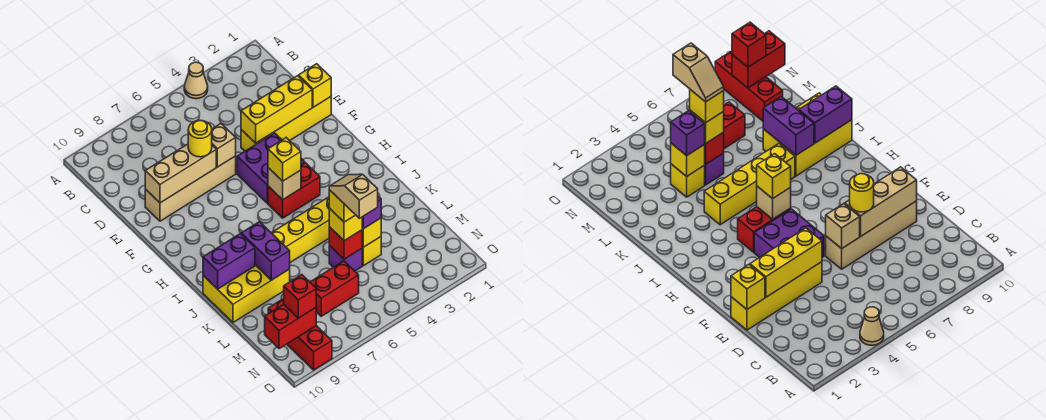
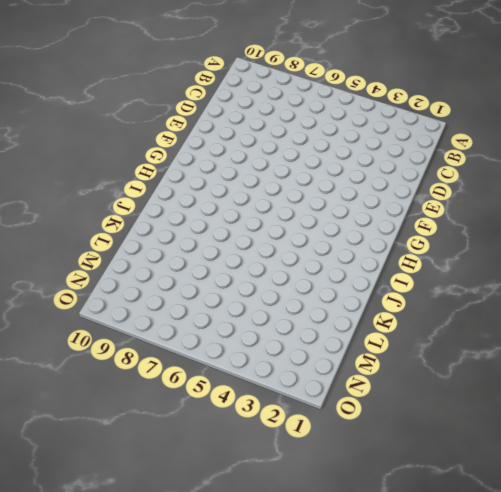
none -> tan cone A4 level 1
none -> yellow brick E1:E4 level 1
none -> tan brick E6:E9 level 1

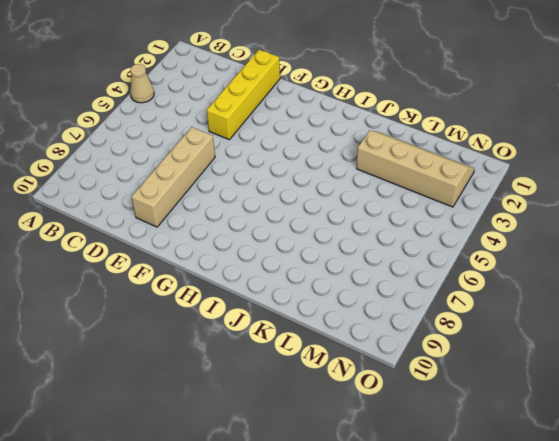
tan slope K2:N3 level 1 top 3 -> none
none -> purple brick F4:G5 level 1
none -> red brick H4:H5 level 1
none -> yellow brick J4:J7 level 1

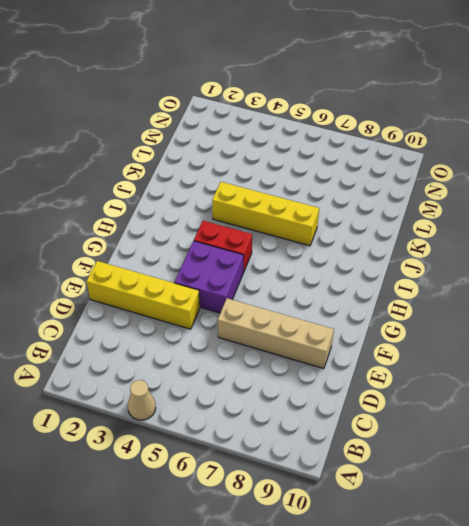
none -> yellow brick J8:K10 level 1
none -> yellow brick L4 level 1
none -> purple brick L5 level 1

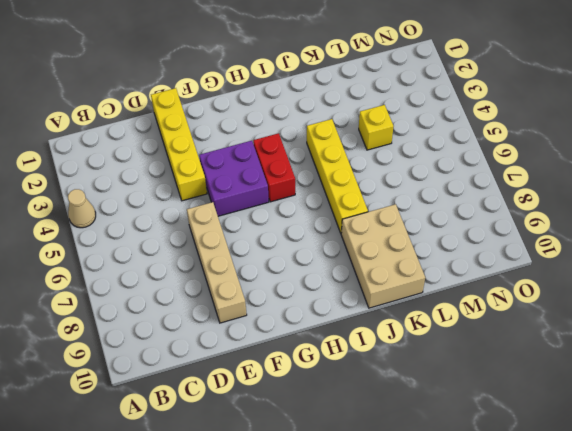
tan brick J8:K10 level 1 -> yellow brick J8:K10 level 1
none -> purple brick L5 level 1
none -> red brick M6:M7 level 1
none -> red brick M9:O9 level 1

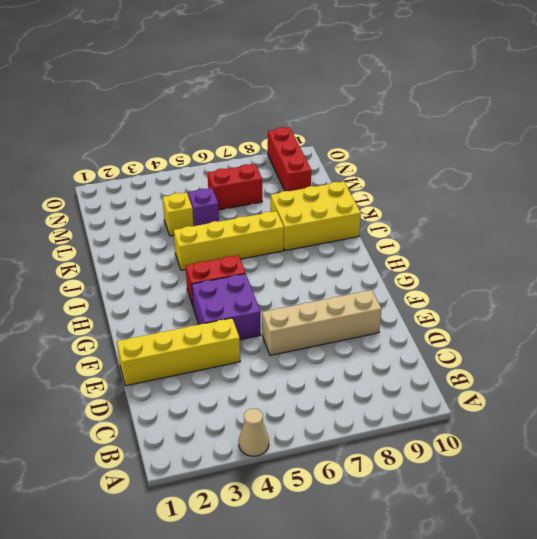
none -> yellow brick E1 level 2
none -> yellow brick E2:E4 level 2
none -> tan brick E6 level 2

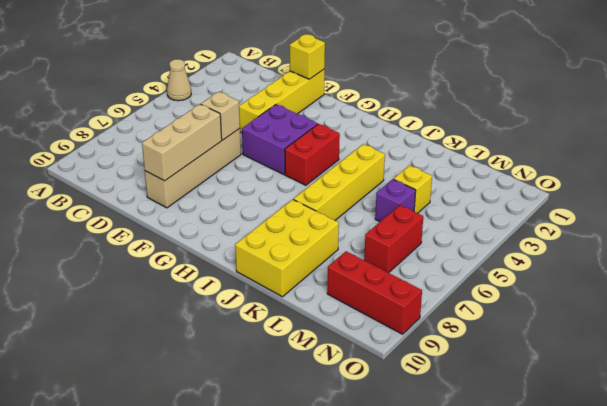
none -> yellow brick E2:E4 level 2
none -> tan brick H5 level 2
none -> purple brick J8:K8 level 2

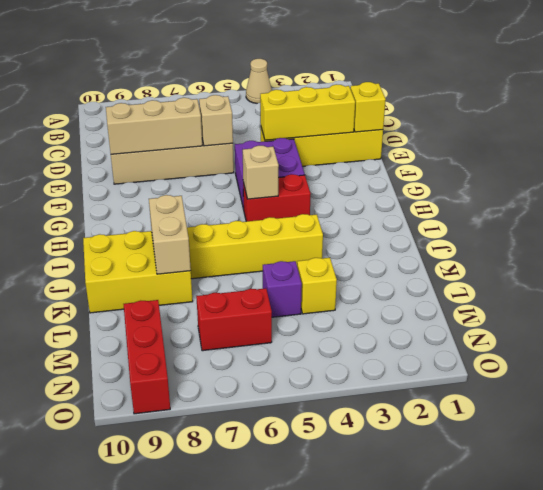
tan brick J8:K8 level 2 -> purple brick J8:K8 level 2
none -> purple brick J9:J10 level 2
none -> yellow brick L4 level 2
none -> red brick L5 level 2

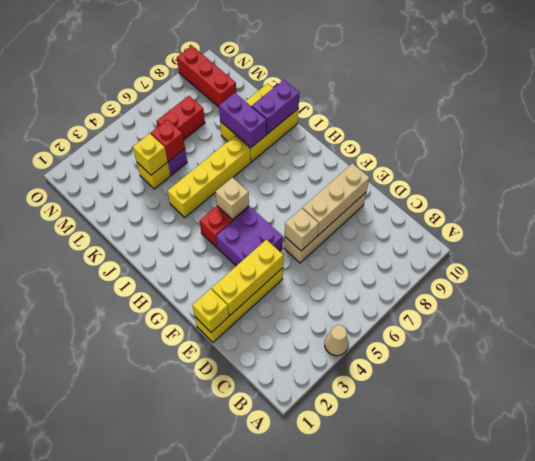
none -> red brick N9:N10 level 2
none -> yellow round brick E7 level 3
none -> yellow brick H5 level 3

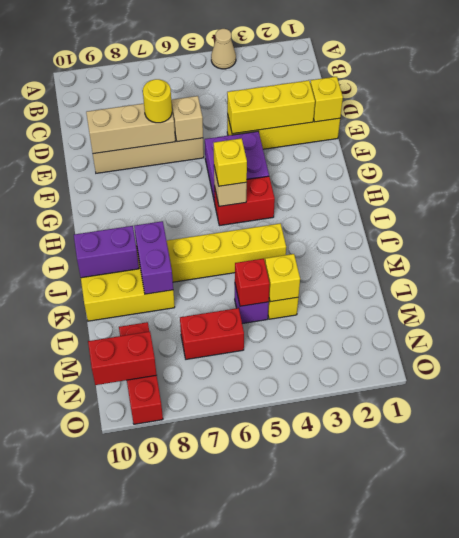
none -> purple brick L4 level 3
none -> yellow brick L5 level 3
none -> red brick N9 level 3

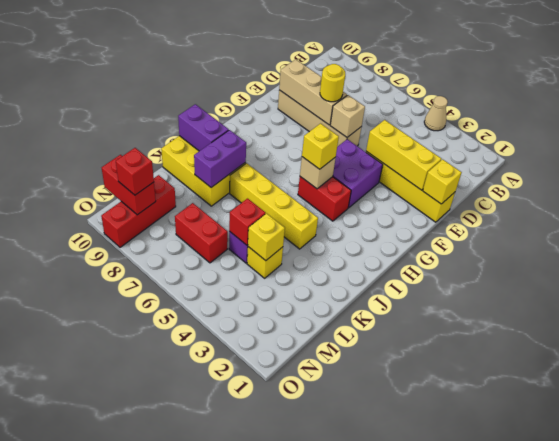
none -> purple brick L4 level 3
none -> yellow brick L5 level 3
none -> yellow brick L5 level 4

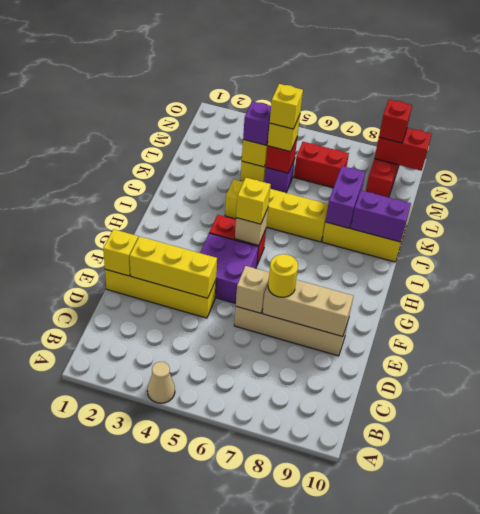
none -> tan slope L5:M5 level 5 top M

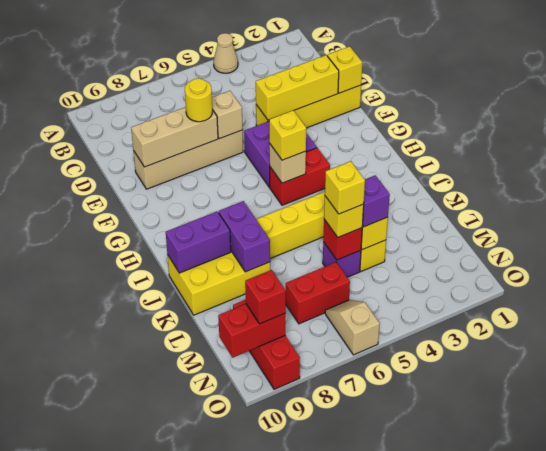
tan slope N6:O6 level 1 top O -> tan slope L5:M5 level 5 top M

